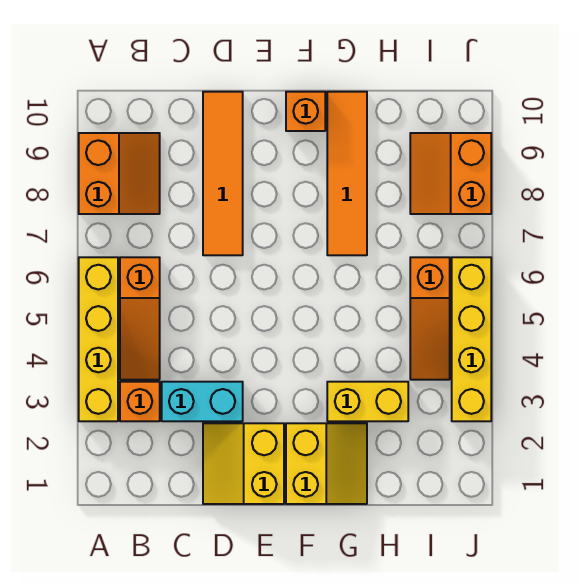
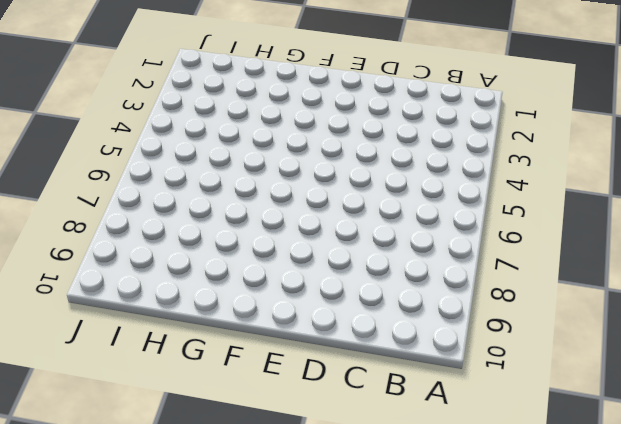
none -> yellow brick A3:A6 level 1
none -> orange slope A8:B9 level 1 top A
none -> orange brick B3 level 1

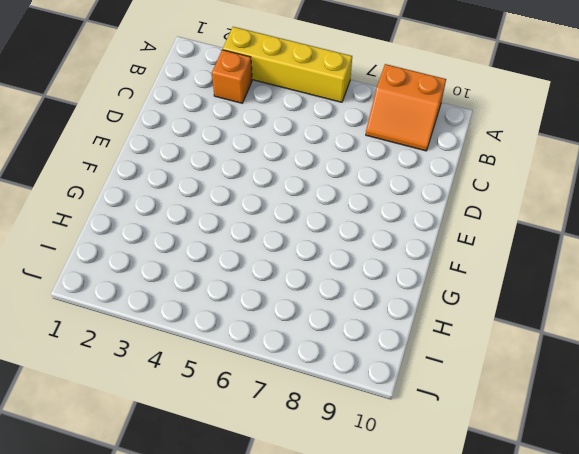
none -> orange slope B4:B6 level 1 top 6
none -> cyan brick C3:D3 level 1
none -> yellow slope D1:E2 level 1 top E

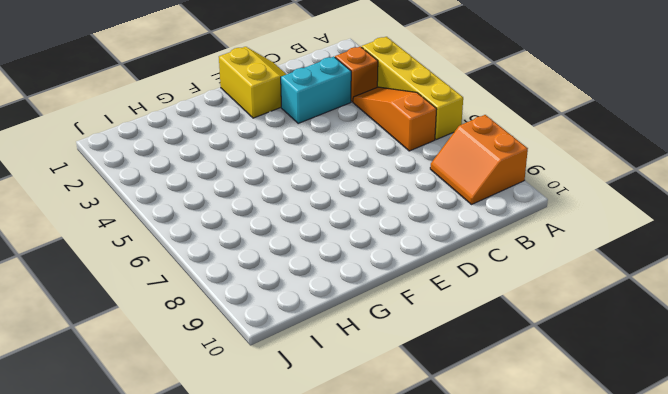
none -> orange tile D7:D10 level 1
none -> yellow slope F1:G2 level 1 top F
none -> orange brick F10 level 1

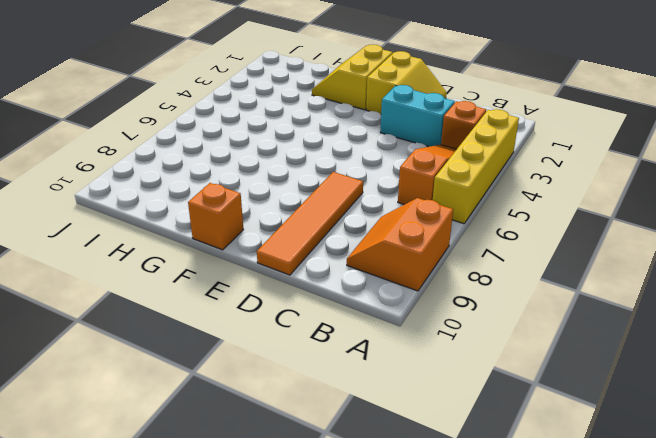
none -> yellow brick G3:H3 level 1
none -> orange tile G7:G10 level 1
none -> orange slope I4:I6 level 1 top 6

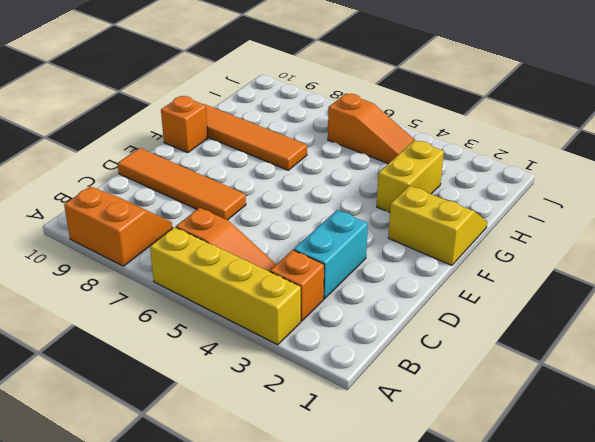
none -> yellow slope D1:E2 level 1 top E
none -> orange slope I8:J9 level 1 top J
none -> yellow brick J3:J6 level 1

